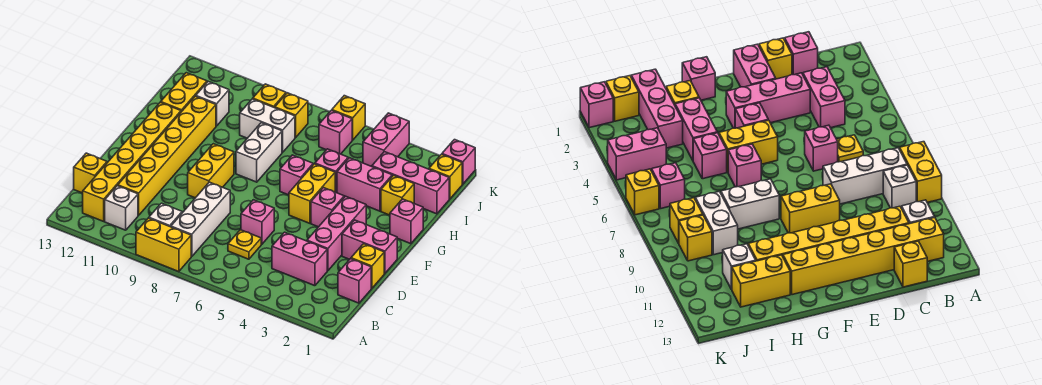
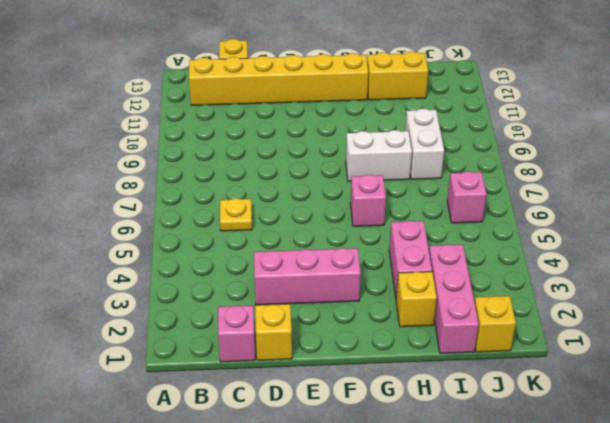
none -> yellow brick A8:A9 level 1
none -> white brick B8:D8 level 1
none -> white brick B9 level 1
none -> white brick B11 level 1

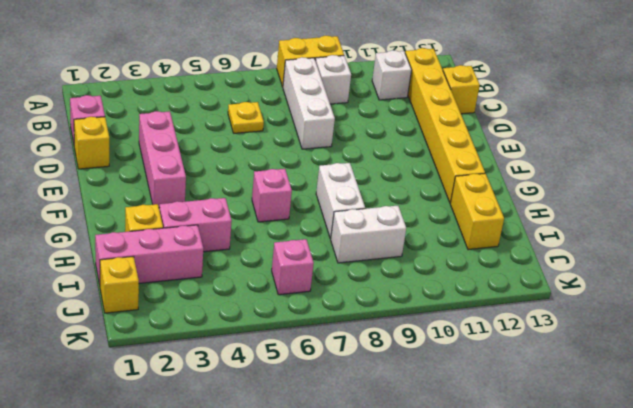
none -> pink brick C3:C4 level 1
none -> yellow brick C11:H11 level 1
none -> pink brick D6 level 1
none -> pink brick E1:E2 level 1

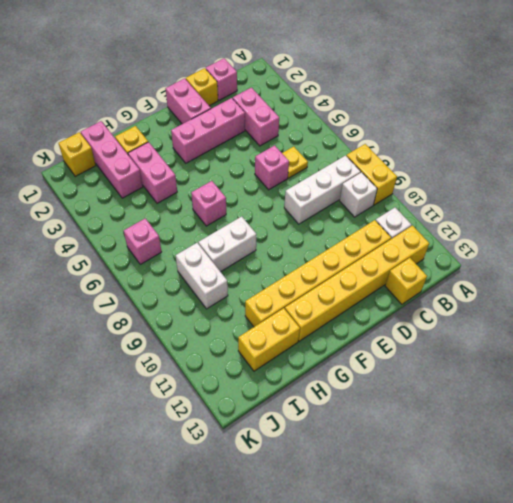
none -> yellow brick E9:F9 level 1
none -> pink brick F4 level 1
none -> yellow brick F5:G5 level 1
none -> pink brick G1 level 1

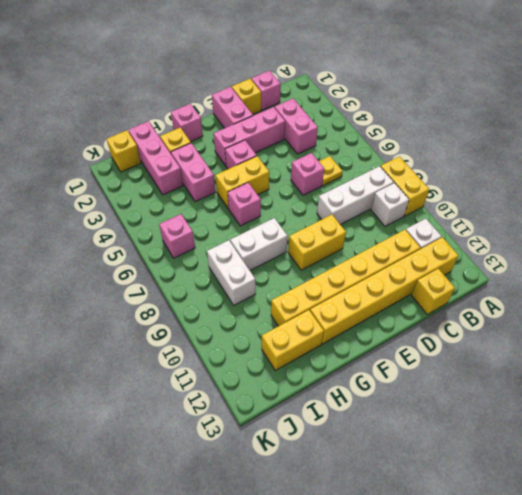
none -> pink brick H5 level 1
none -> white brick I11 level 1
none -> pink brick J4:K4 level 1
none -> yellow brick J8 level 1

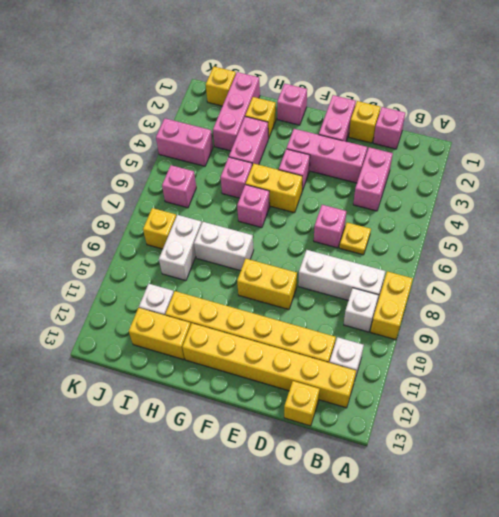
none -> yellow brick J9 level 1
none -> pink brick K1 level 1
none -> yellow brick K6 level 1

